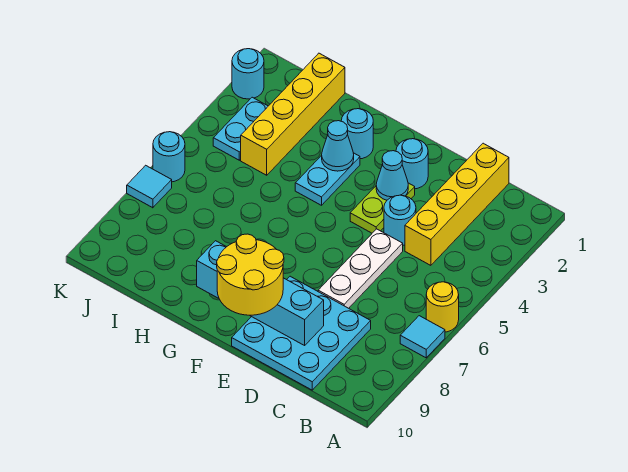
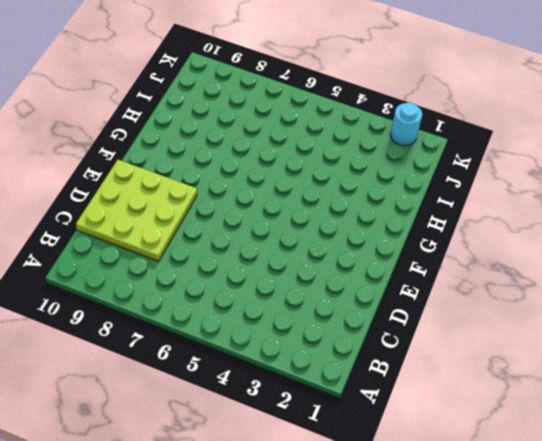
lime plate C8:E10 level 1 -> cyan plate C8:E10 level 1
none -> yellow round brick A6 level 1
none -> cyan tile A7 level 1
none -> yellow brick C1:C4 level 1

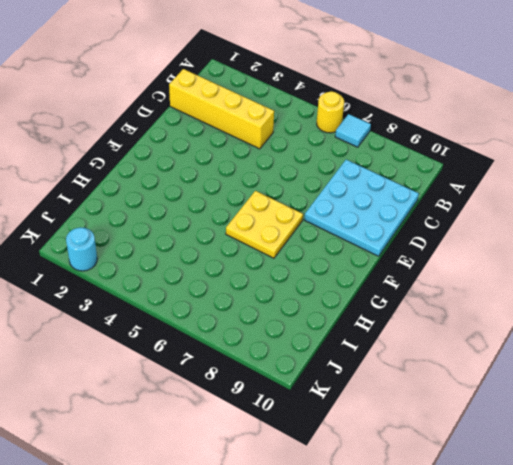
yellow plate F6:G7 level 1 -> none
none -> cyan round brick D4 level 1
none -> white plate D5:D7 level 1
none -> cyan round brick E2 level 1

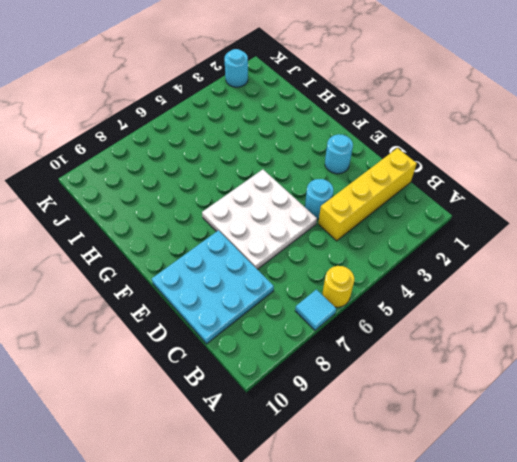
white plate D5:F7 level 1 -> white plate D5:D7 level 1
none -> lime plate E3:E4 level 1
none -> cyan round brick G2 level 1
none -> cyan plate G3:G4 level 1

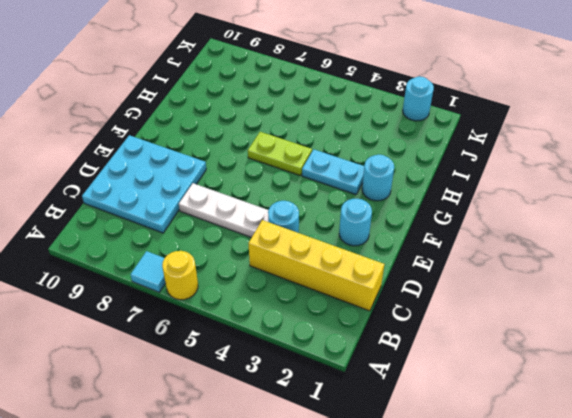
lime plate G5:G6 level 1 -> lime plate E3:E4 level 1
none -> yellow brick I1:I4 level 1
none -> cyan plate J3:J4 level 1
none -> cyan round brick K6 level 1

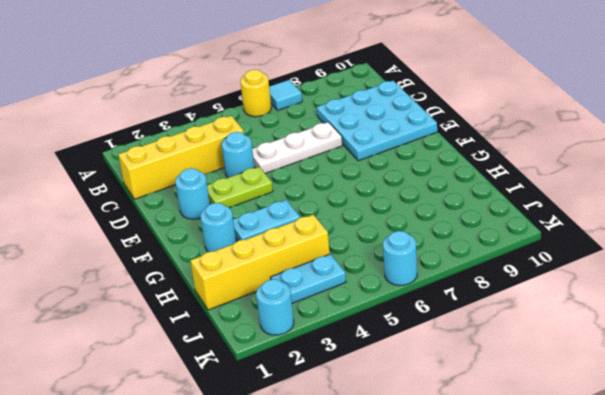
none -> cyan tile K7 level 1
none -> cyan brick D9:G9 level 2
none -> cyan cone E3 level 2

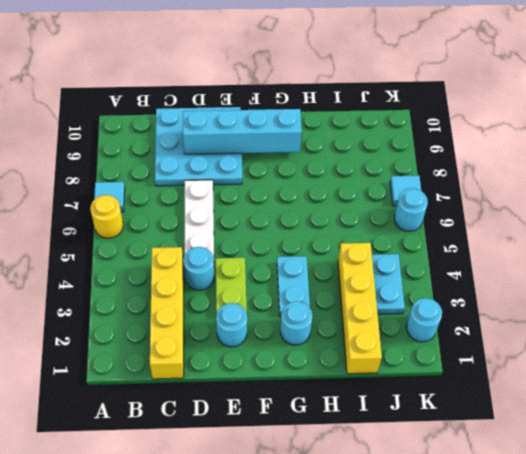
none -> cyan cone E3 level 2
none -> cyan cone G3 level 2
none -> yellow round brick E9:F10 level 3

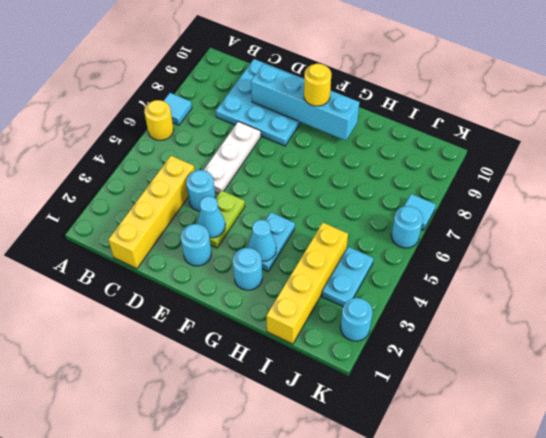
yellow round brick F9 level 3 -> yellow round brick E9:F10 level 3

